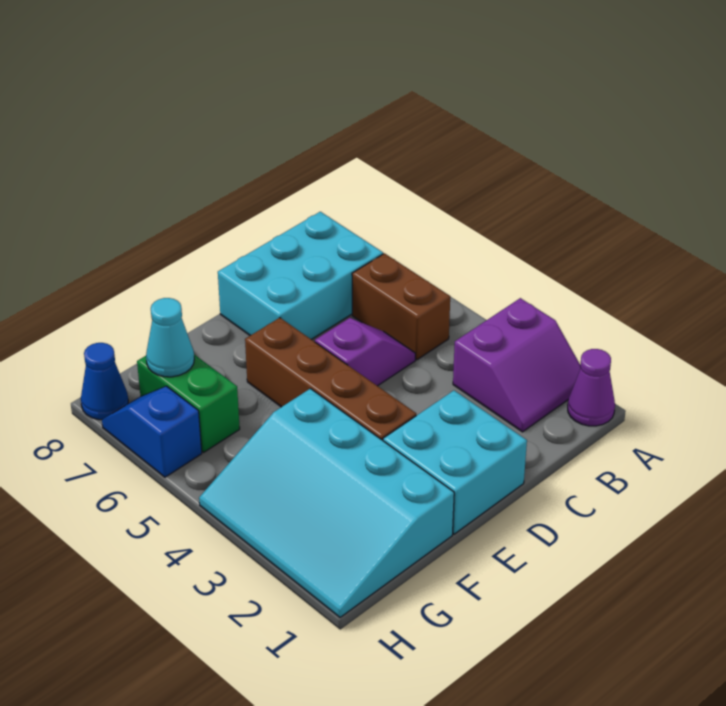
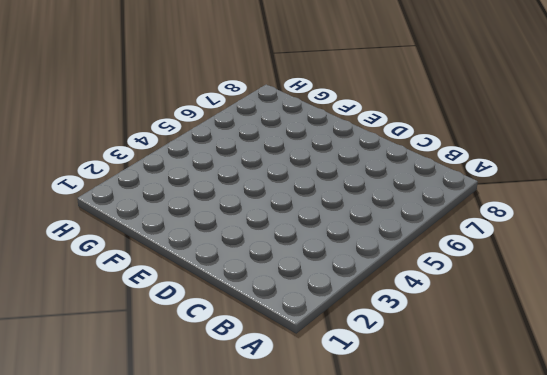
none -> purple cone A1 level 1
none -> purple slope A2:B3 level 1 top 3
none -> brown brick B5:B6 level 1

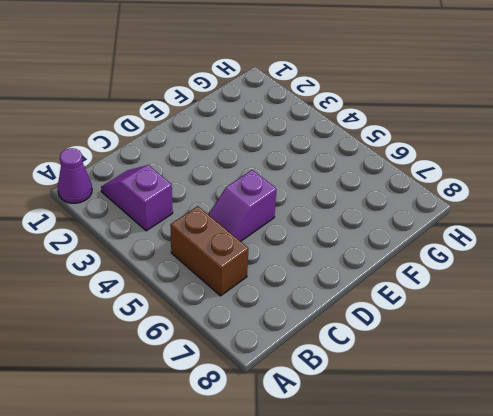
purple slope B2:B3 level 1 top 3 -> purple slope A2:B3 level 1 top 3
none -> cyan brick B7:D8 level 1
none -> cyan brick D1:E2 level 1
none -> brown brick E3:E6 level 1

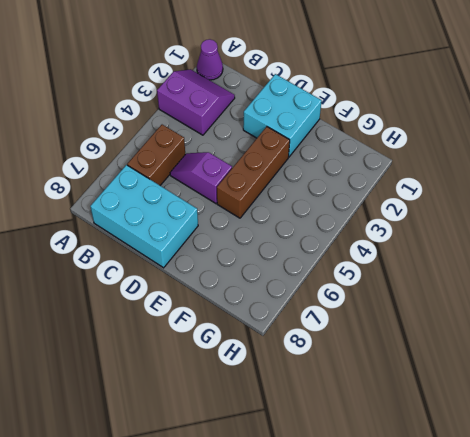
brown brick E3:E5 level 1 -> brown brick E3:E6 level 1
none -> cyan slope F1:H4 level 1 top F
none -> green brick G6:G7 level 1
none -> blue slope H6:H7 level 1 top 6

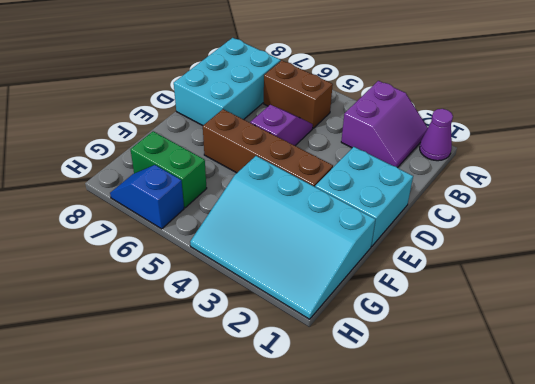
none -> blue cone H8 level 1
none -> cyan cone G7 level 2

